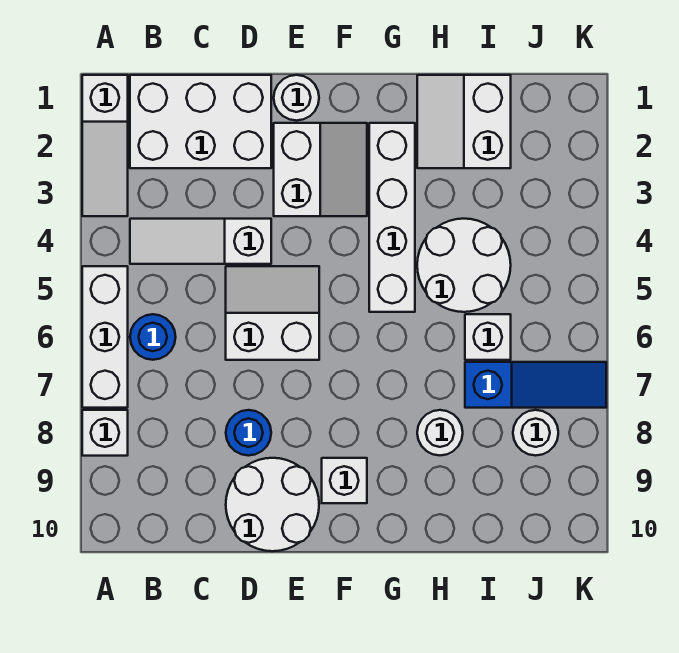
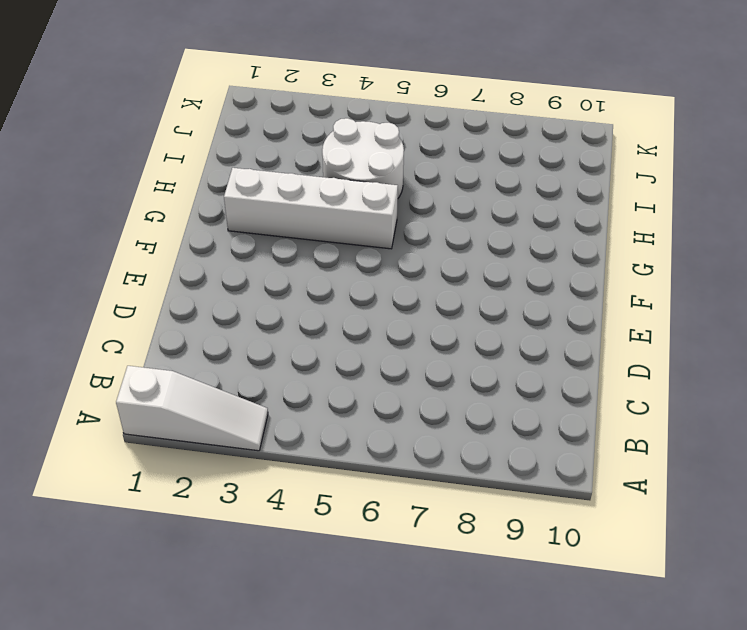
none -> white brick A5:A7 level 1
none -> white brick A8 level 1
none -> white brick B1:D2 level 1

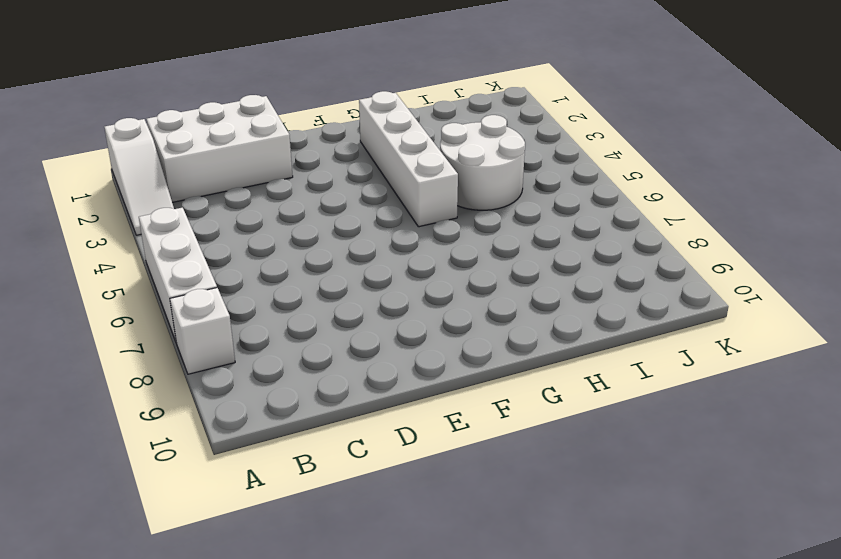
none -> white slope B4:D4 level 1 top D
none -> blue round brick B6 level 1
none -> white slope D5:E6 level 1 top 6

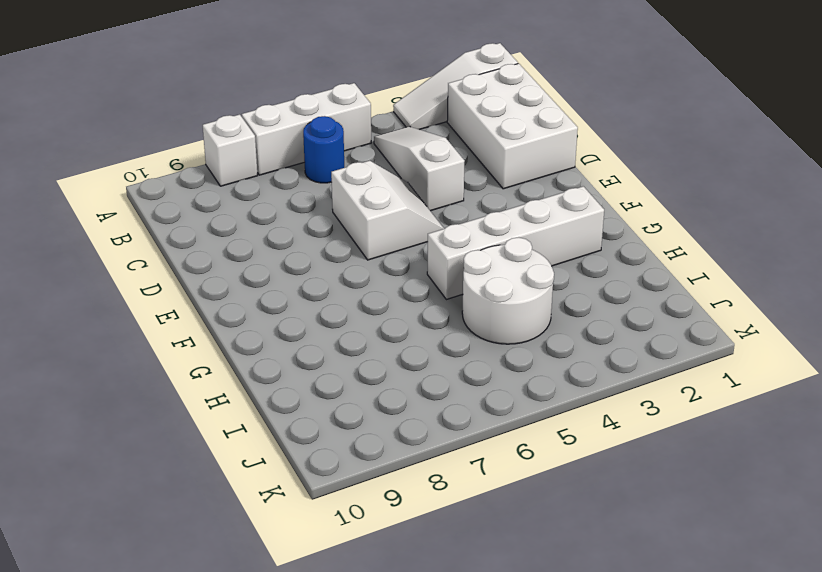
none -> blue round brick D8 level 1
none -> white round brick D9:E10 level 1
none -> white round brick E1 level 1

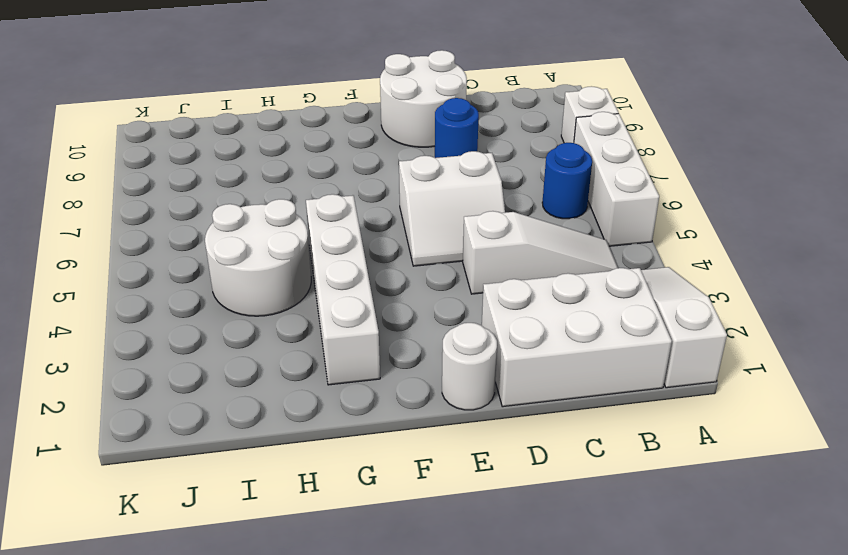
none -> white slope E2:F3 level 1 top E
none -> white brick F9 level 1
none -> white slope H1:I2 level 1 top I

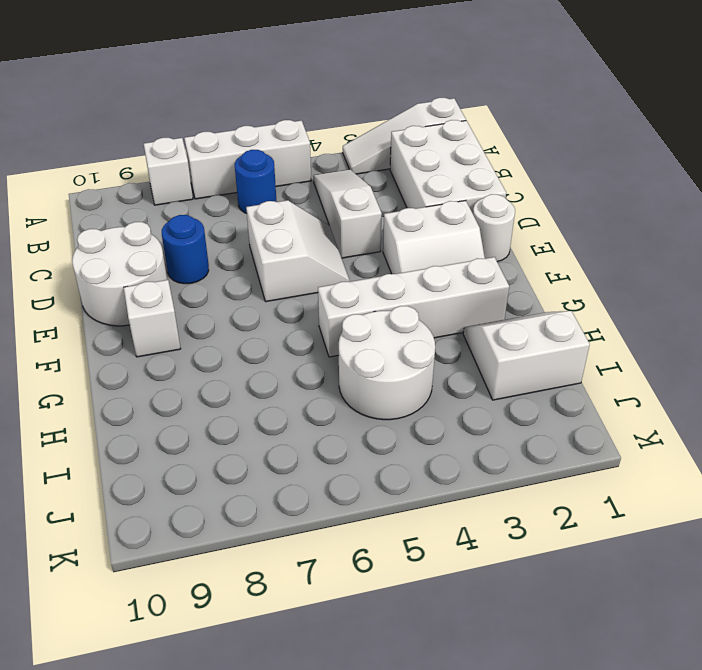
none -> white round brick H8 level 1
none -> white brick I6 level 1
none -> blue slope I7:K7 level 1 top I

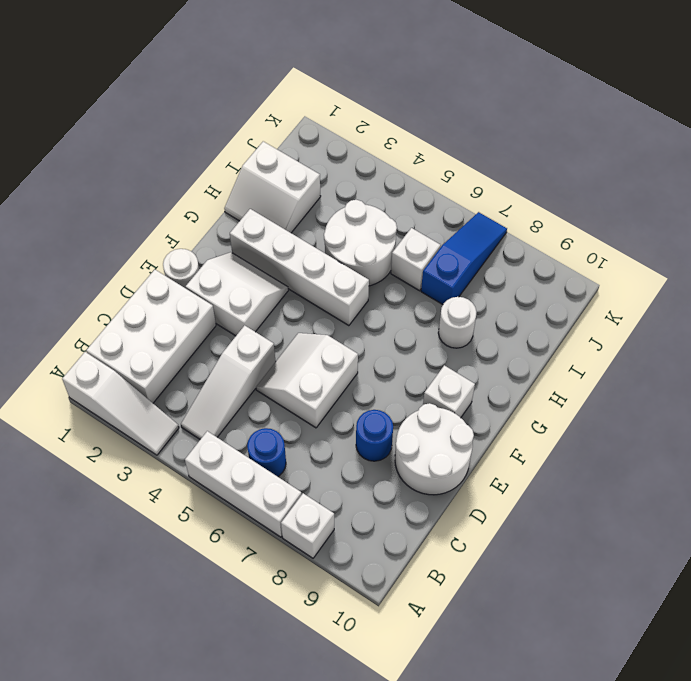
none -> white round brick J8 level 1

